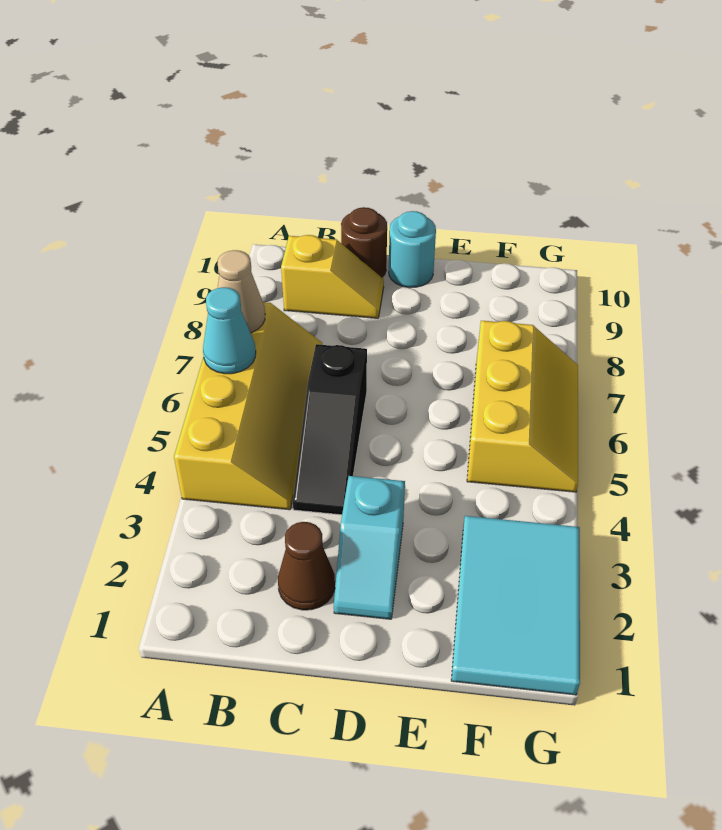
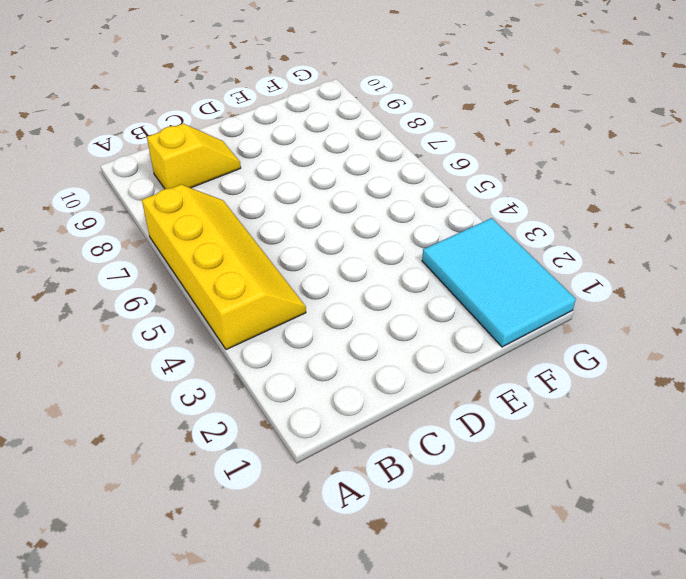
none -> brown cone C2 level 1
none -> black slope C4:C6 level 1 top 6

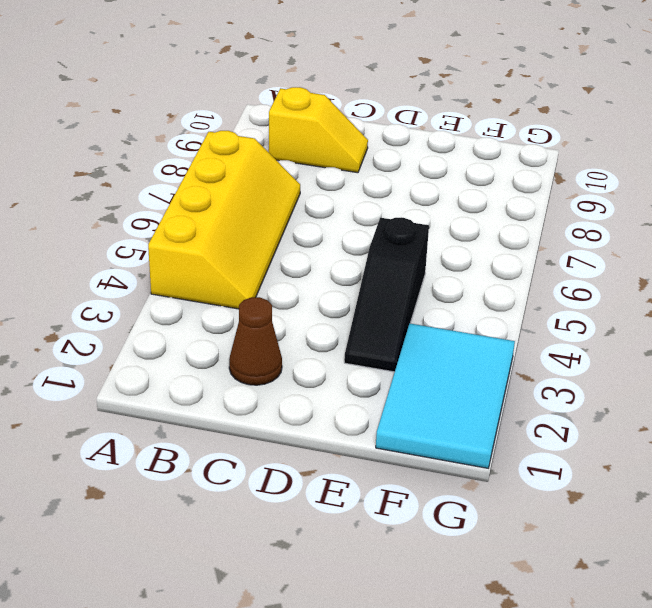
black slope E3:E5 level 1 top 5 -> black slope C4:C6 level 1 top 6
none -> brown round brick C10 level 1
none -> cyan slope D2:D3 level 1 top 3

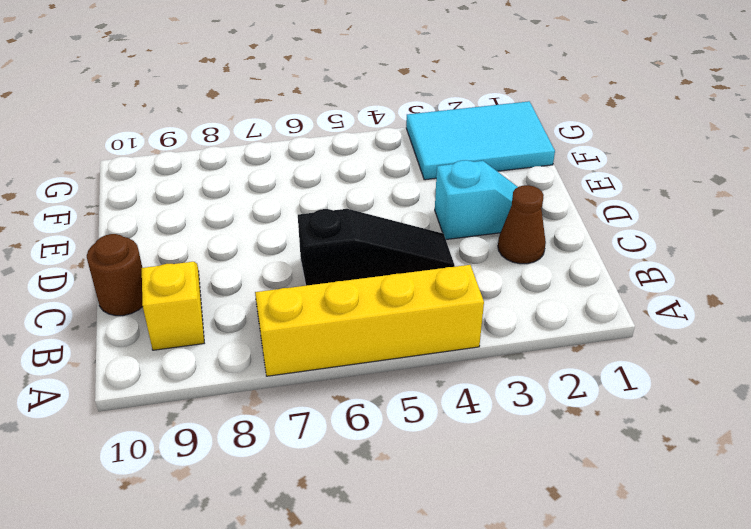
none -> cyan round brick D10 level 1
none -> yellow slope F5:G7 level 1 top F

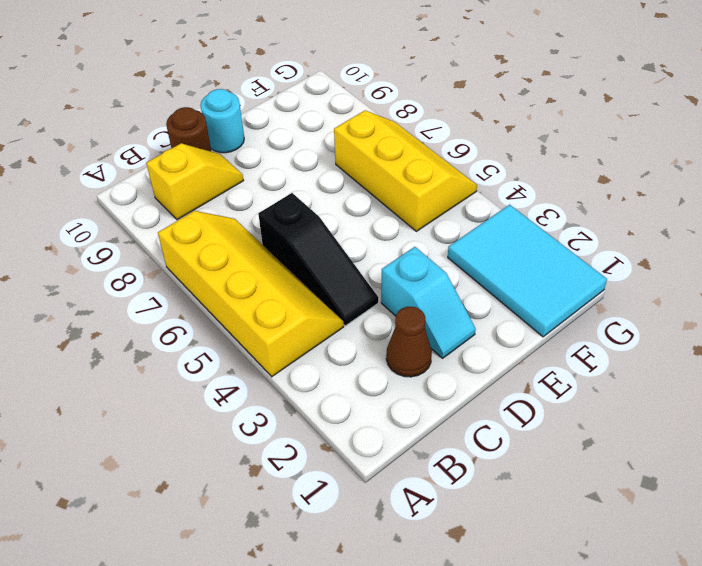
none -> cyan cone A6 level 2
none -> tan cone A7 level 2

